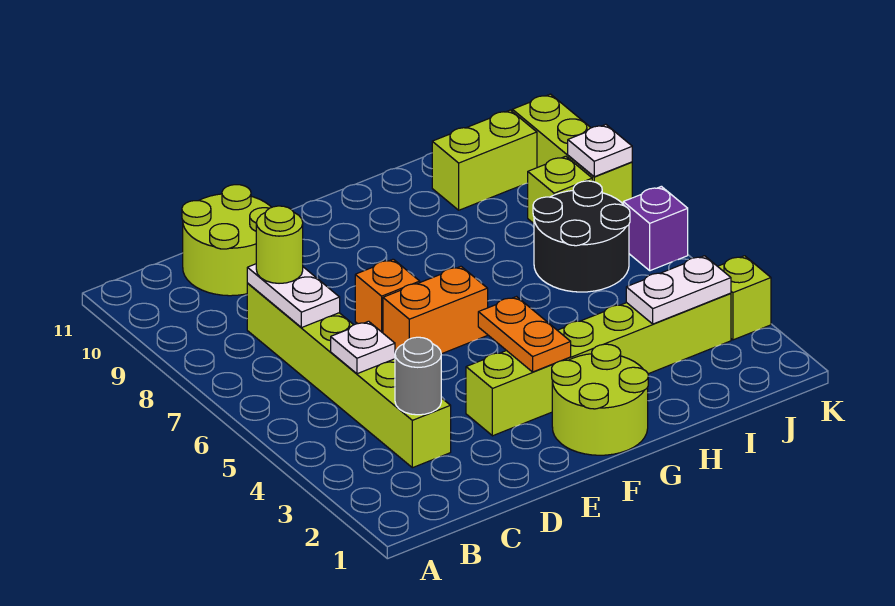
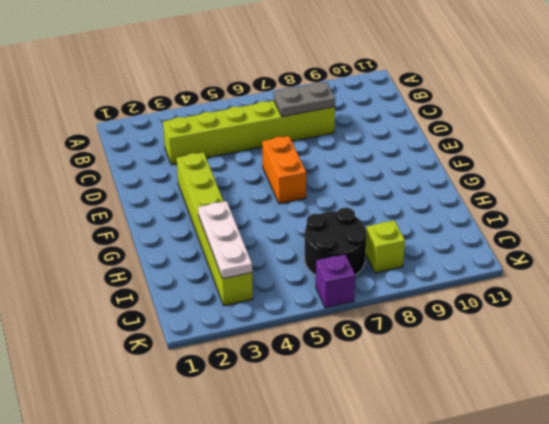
grey plate C7:C8 level 2 -> white plate C7:C8 level 2
white plate H3:J3 level 2 -> white plate I3:J3 level 2
none -> lime round brick C10:D11 level 1
none -> orange brick E7 level 1
none -> lime round brick F1:G2 level 1

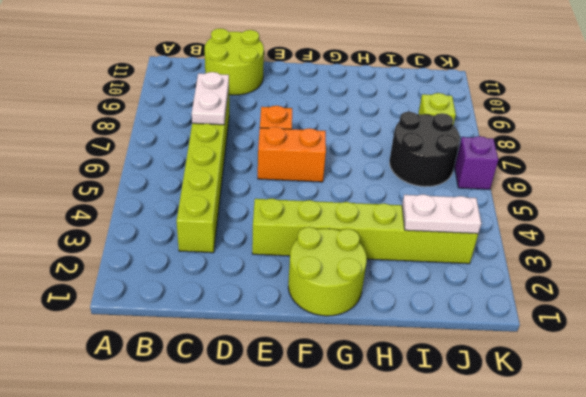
none -> lime brick I10:J10 level 1
none -> lime brick K3 level 1
none -> lime brick K8:K10 level 1

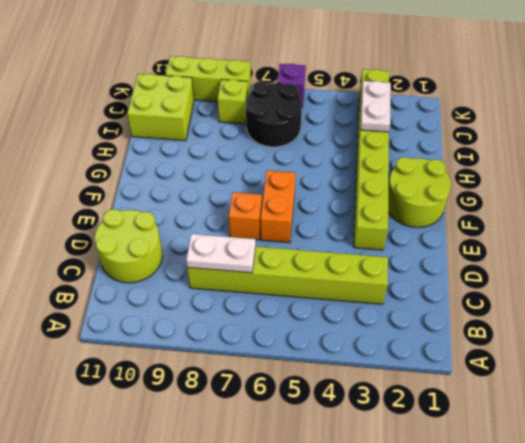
lime brick I10:J11 level 1 -> lime brick I10:J10 level 1
none -> grey round brick C3 level 2
none -> white plate C5 level 2
none -> orange plate F3:F4 level 2

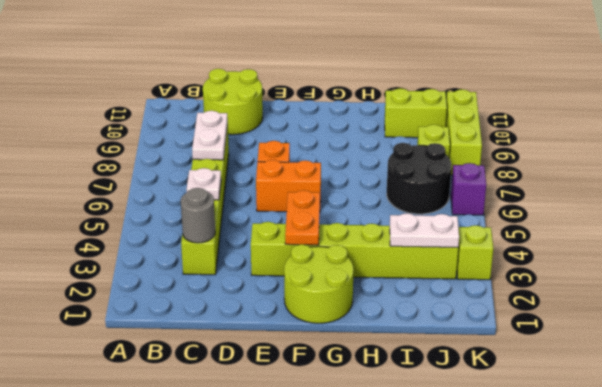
none -> white plate K8 level 2
none -> lime round brick C8 level 3

